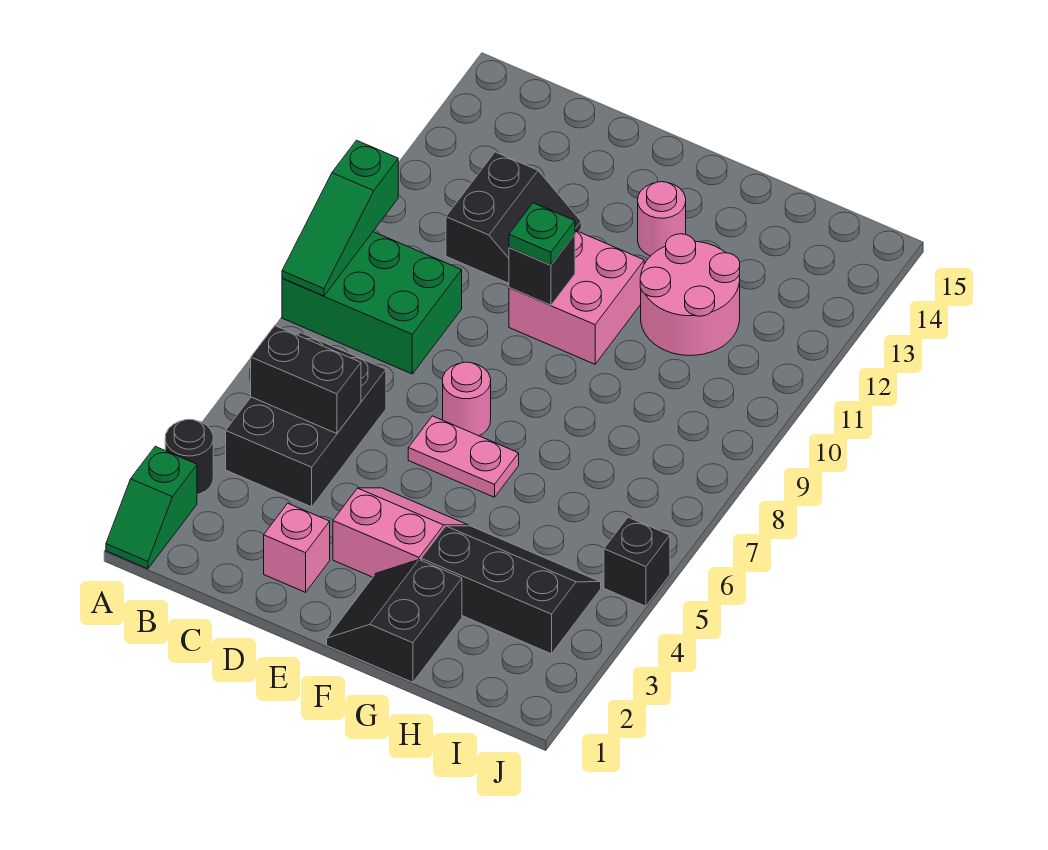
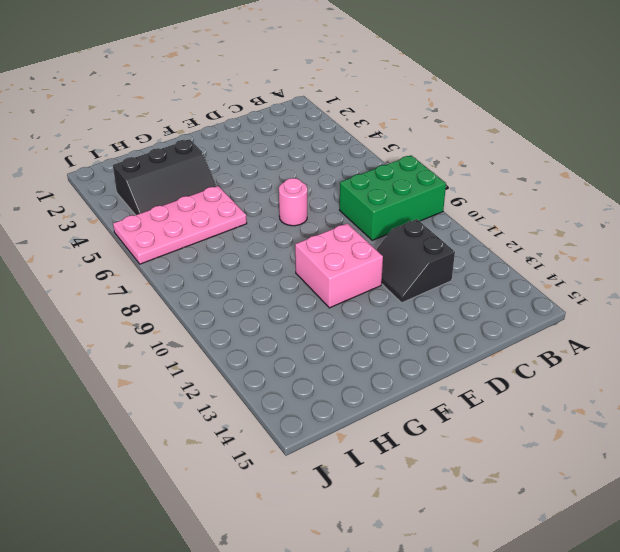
pink plate G5:J6 level 1 -> black brick J5 level 1
none -> green slope A1:A2 level 1 top 2
none -> black round brick A3 level 1
none -> black brick B4:C6 level 1

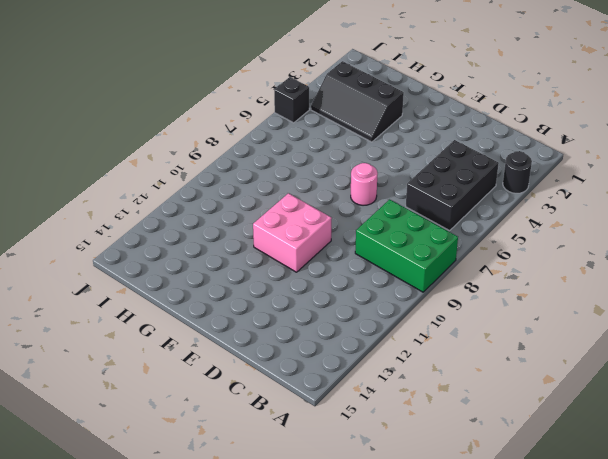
none -> green slope A1:A2 level 1 top 2
none -> black slope C11:D12 level 1 top C
none -> pink brick D2 level 1

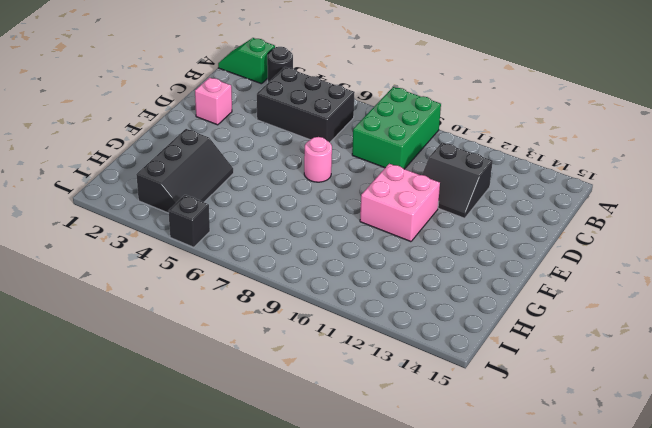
none -> pink slope E3:F4 level 1 top 3
none -> pink plate E6:F6 level 1
none -> black slope F1:G2 level 1 top G

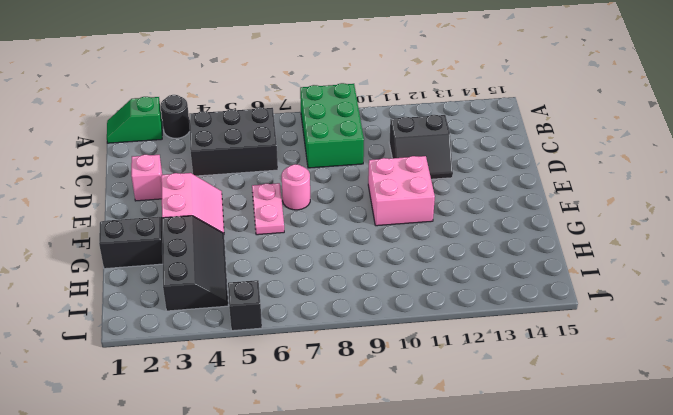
none -> pink round brick F13 level 1
none -> pink round brick G11:H12 level 1
none -> green slope A8:A10 level 2 top 10

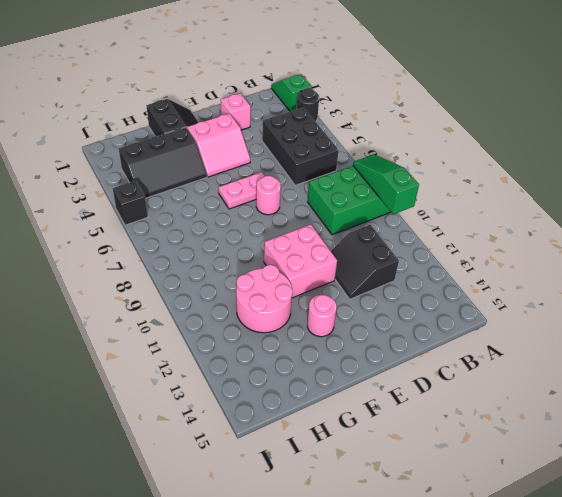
none -> black brick B5:C5 level 2
none -> black brick E10 level 2
none -> green plate E10 level 3

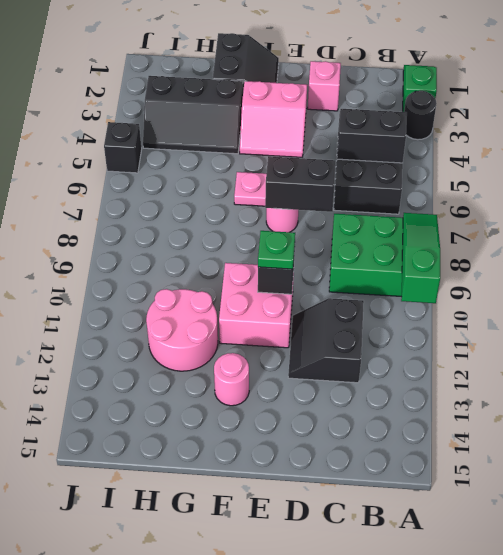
black brick D7:E7 level 2 -> none

